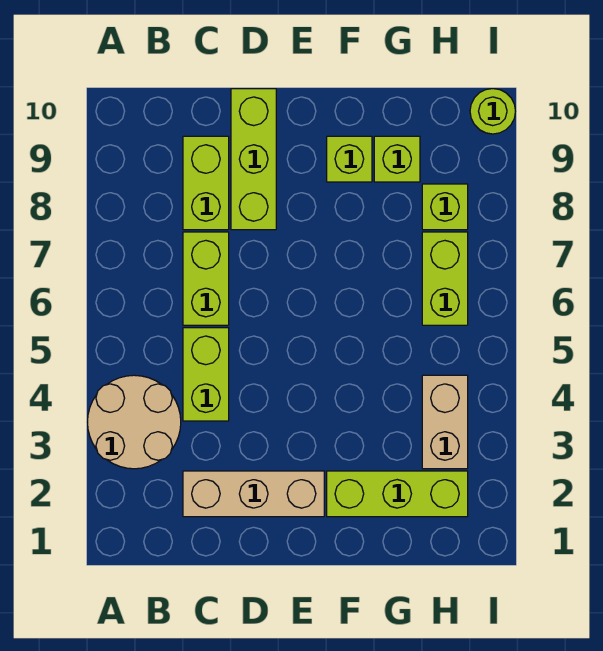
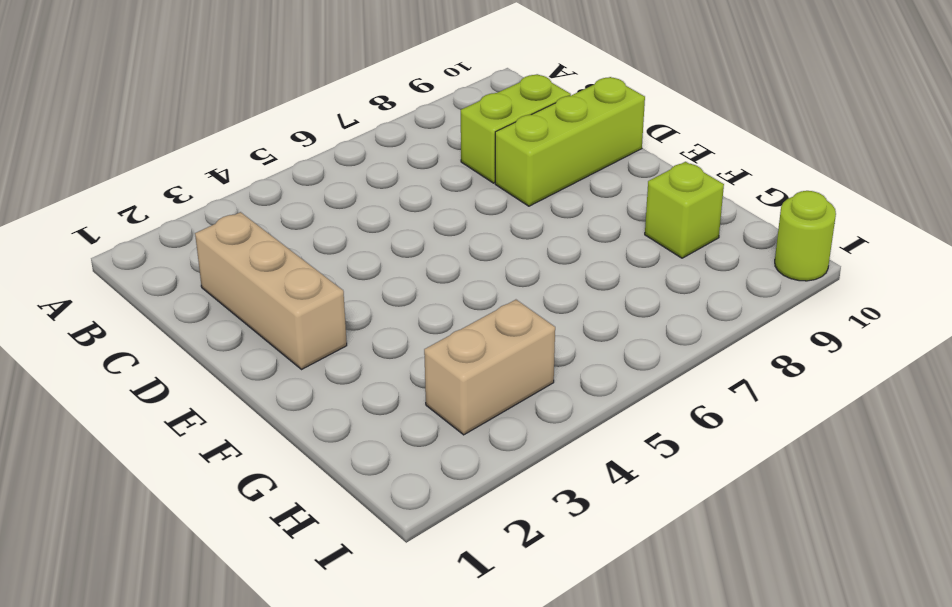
none -> tan round brick A3:B4 level 1
none -> lime brick C4:C5 level 1
none -> lime brick C6:C7 level 1

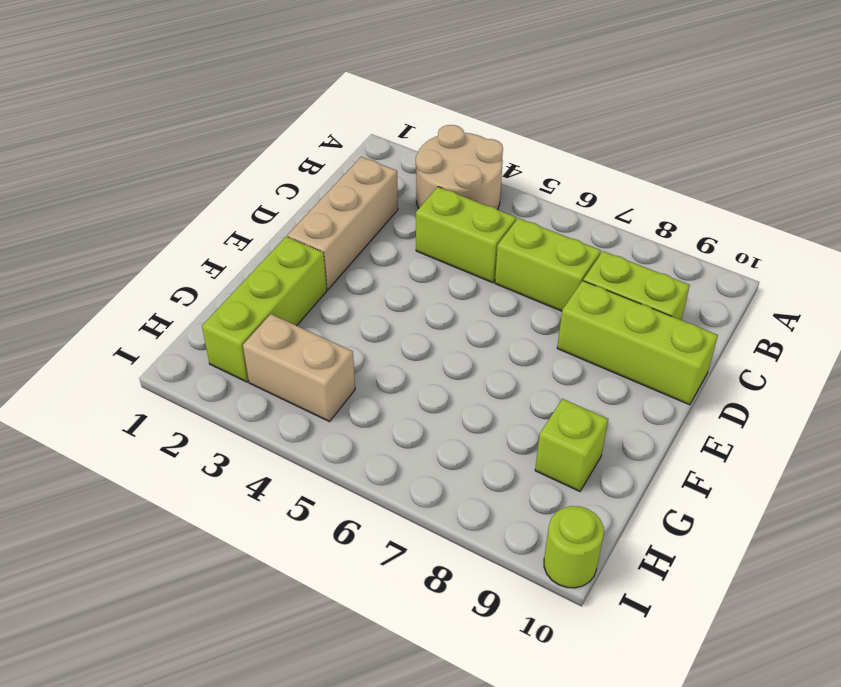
none -> lime brick F9 level 1
none -> lime brick H6:H7 level 1
none -> lime brick H8 level 1

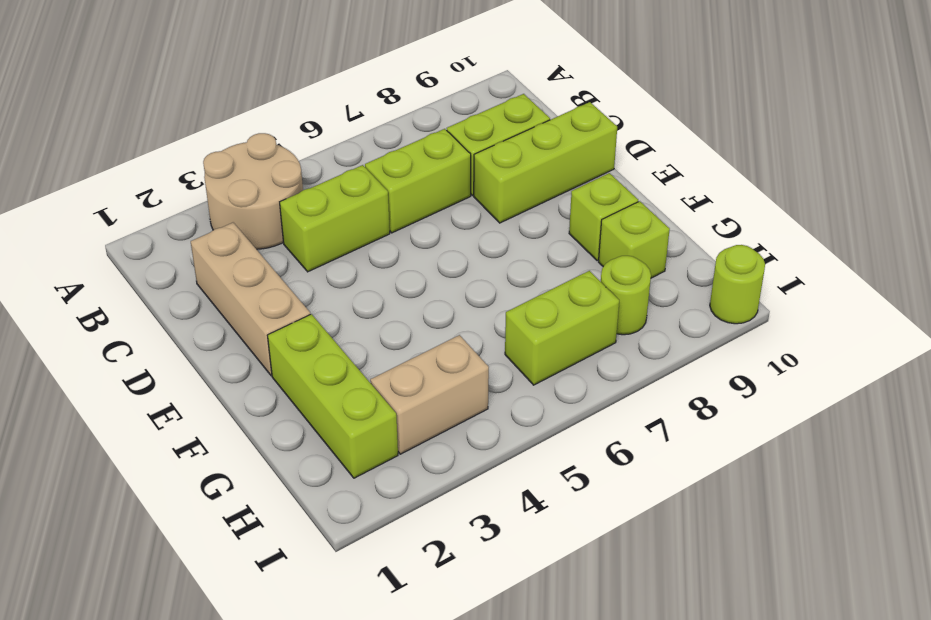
lime round brick H8 level 1 -> lime brick H8 level 1

